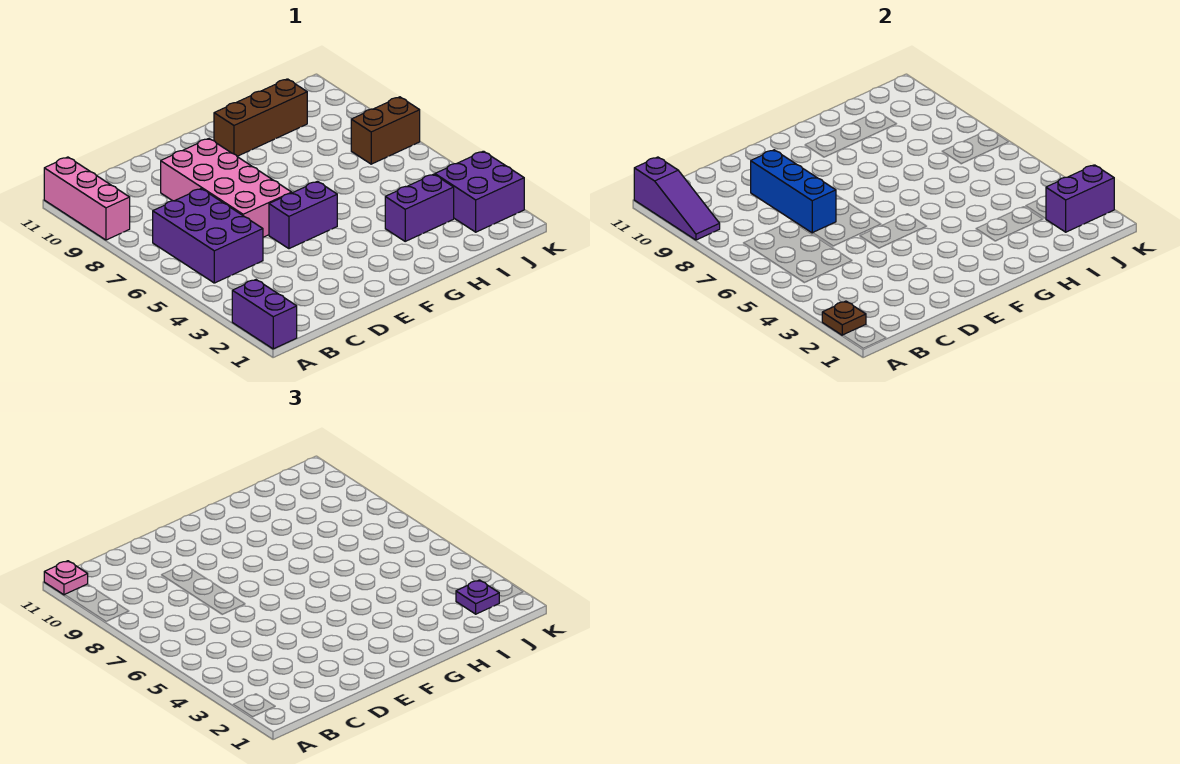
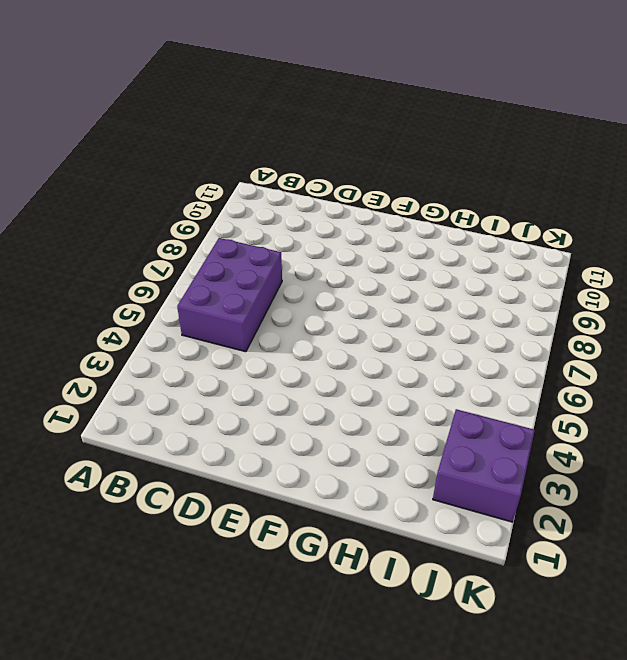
none -> purple brick A1:A2 level 1
none -> pink brick A9:A11 level 1
none -> pink brick D6:E9 level 1

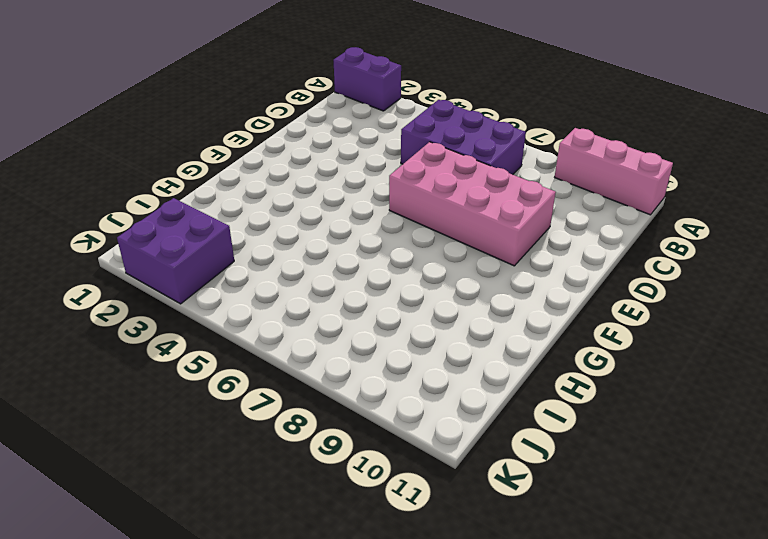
none -> purple brick E5:F5 level 1
none -> brown brick G10:I10 level 1
none -> purple brick H3:I3 level 1

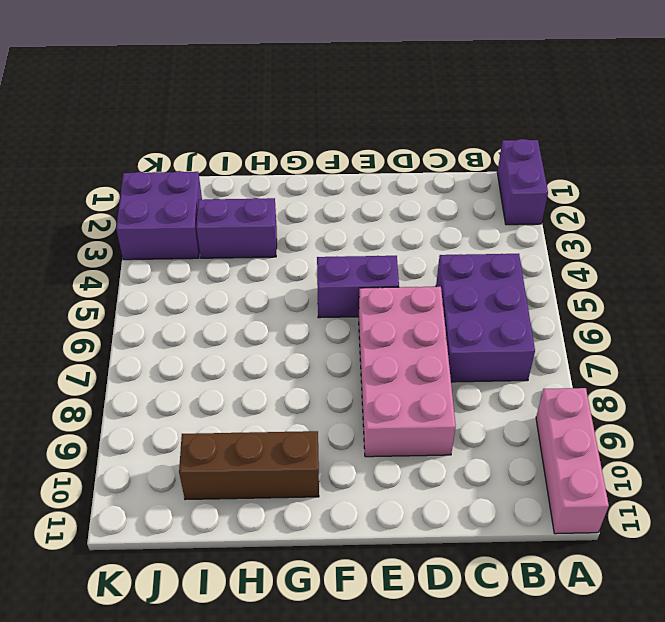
none -> brown brick J7:K7 level 1
none -> brown plate A2 level 2
none -> purple slope A9:A11 level 2 top 11

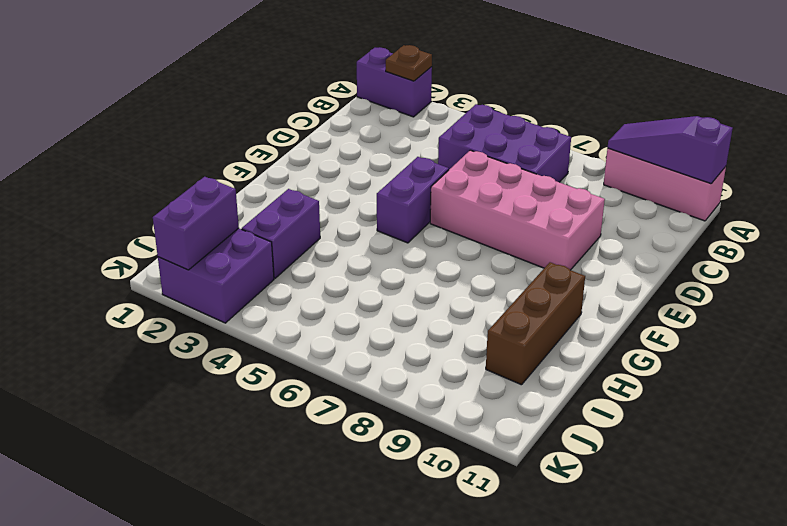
none -> brown brick J7:K7 level 1
none -> blue brick D7:D9 level 2
none -> pink plate A11 level 3

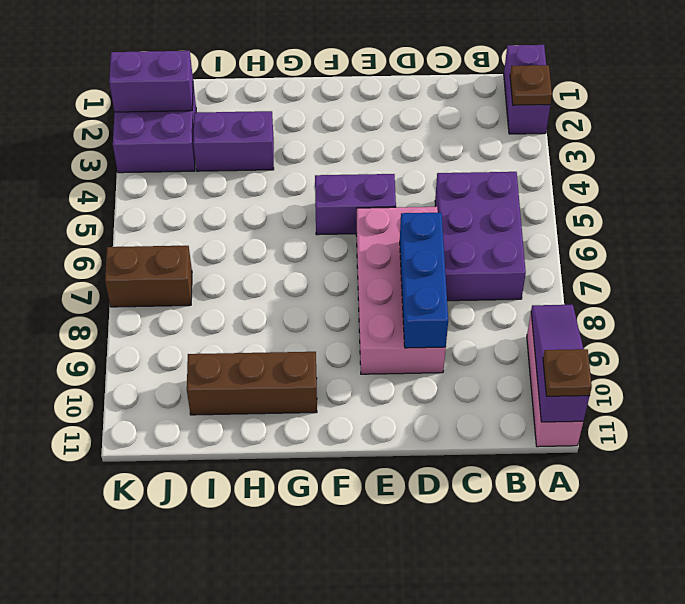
brown plate A11 level 3 -> pink plate A11 level 3
none -> purple plate J2 level 3

